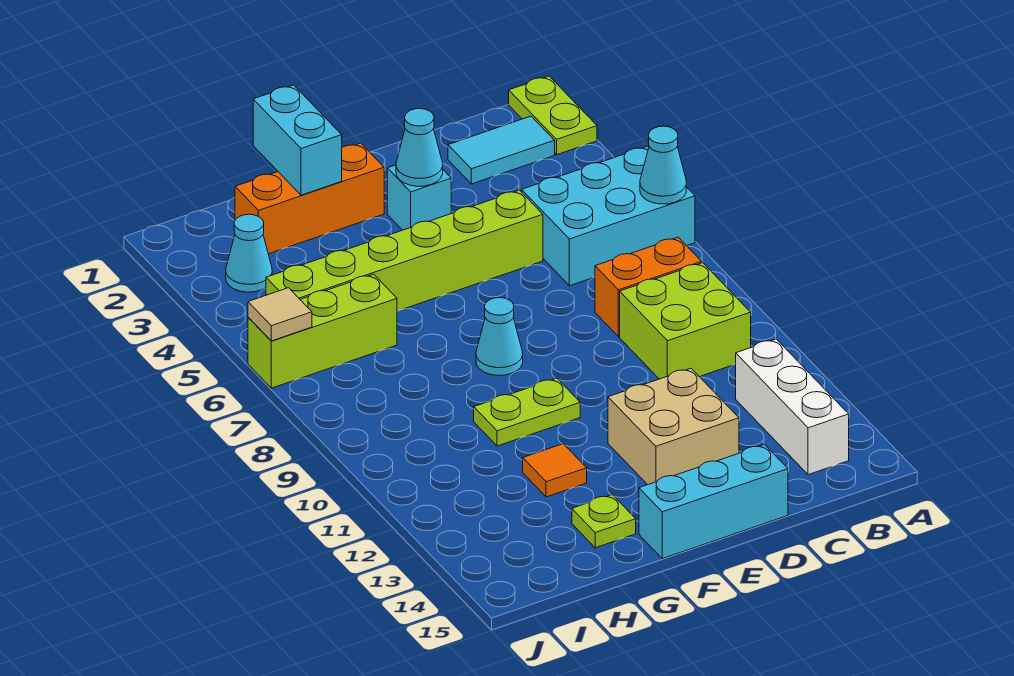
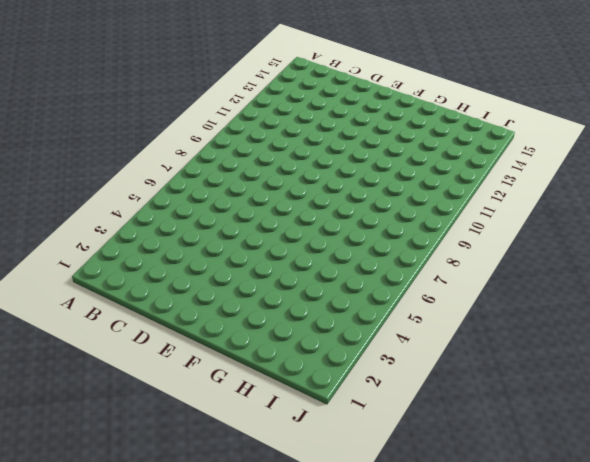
none -> lime plate A1:A2 level 1
none -> cyan brick A5:C6 level 1
none -> cyan tile B2:C2 level 1

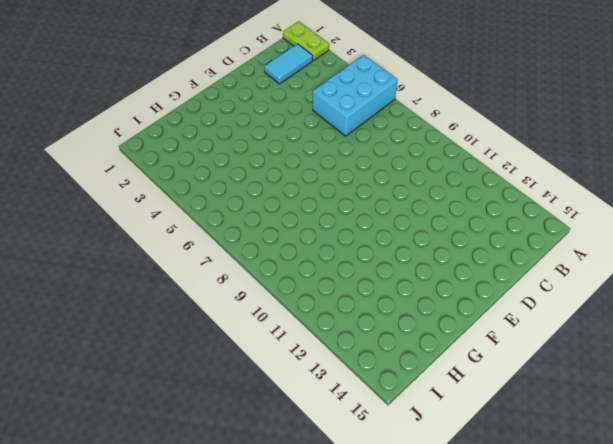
none -> orange brick B8:C8 level 1
none -> lime brick B9:C10 level 1
none -> white brick B12:B14 level 1

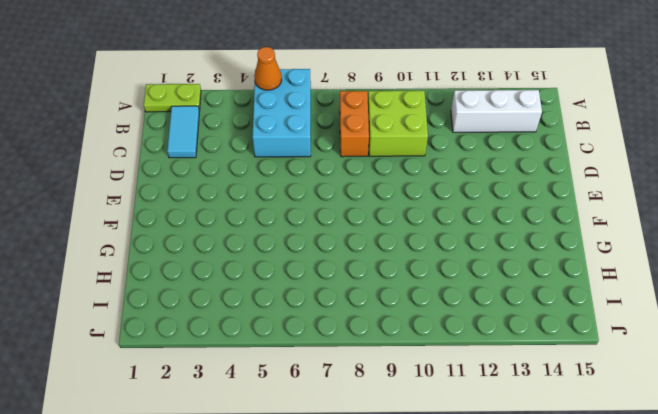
orange cone A5 level 2 -> none
none -> lime brick D5:I5 level 1
none -> tan brick D12:E13 level 1
none -> cyan brick D15:F15 level 1

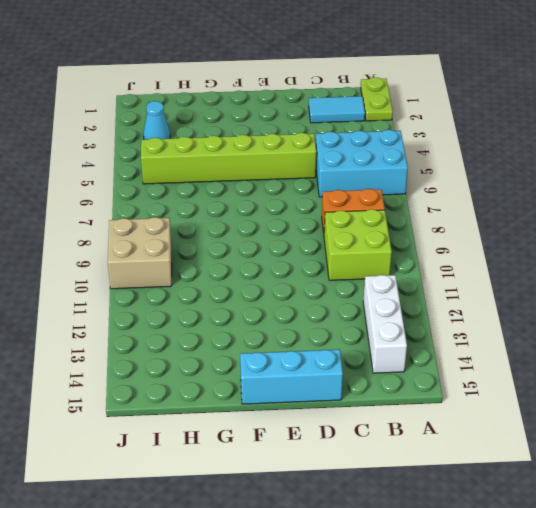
tan brick I9:J10 level 1 -> tan brick D12:E13 level 1
none -> cyan brick E3 level 1
none -> orange brick F2:H2 level 1
none -> cyan cone F8 level 1

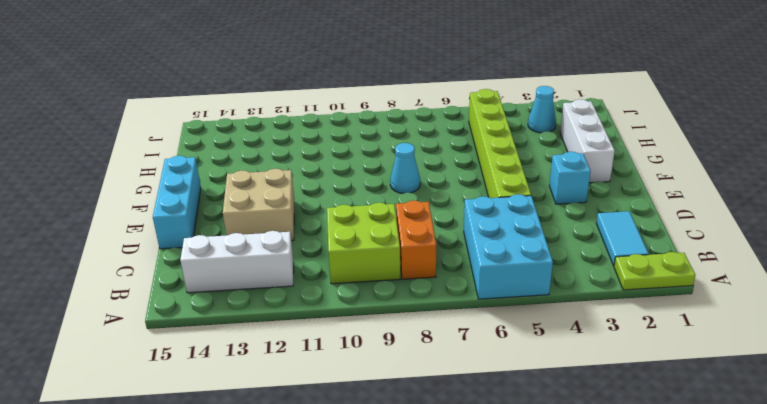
white brick F2:H2 level 1 -> orange brick F2:H2 level 1
none -> lime plate F10:G10 level 1
none -> orange tile G12 level 1
none -> lime plate G14 level 1

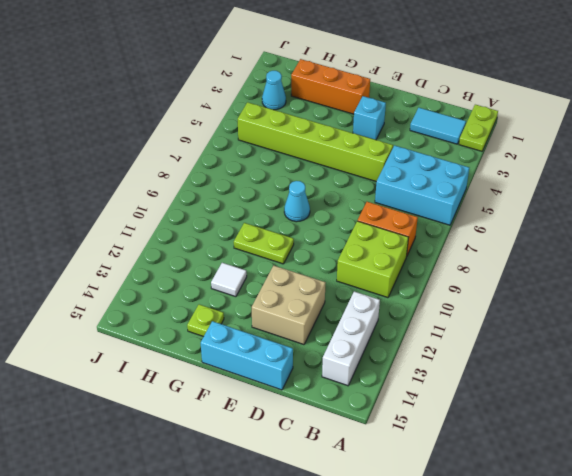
white tile G12 level 1 -> orange tile G12 level 1
none -> lime brick H6:J6 level 1
none -> cyan cone A6 level 2
none -> cyan cone E3 level 2

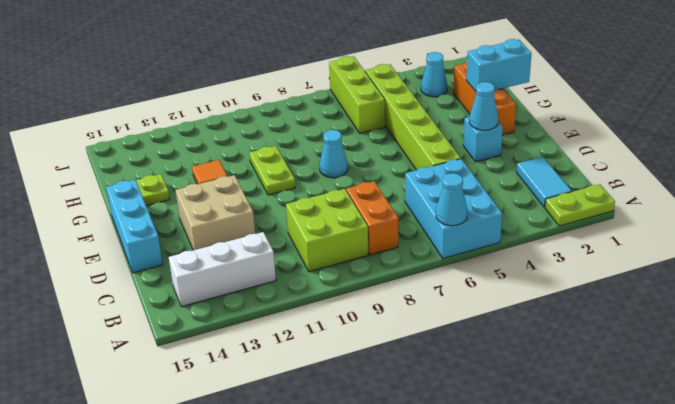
none -> tan tile J6 level 2

